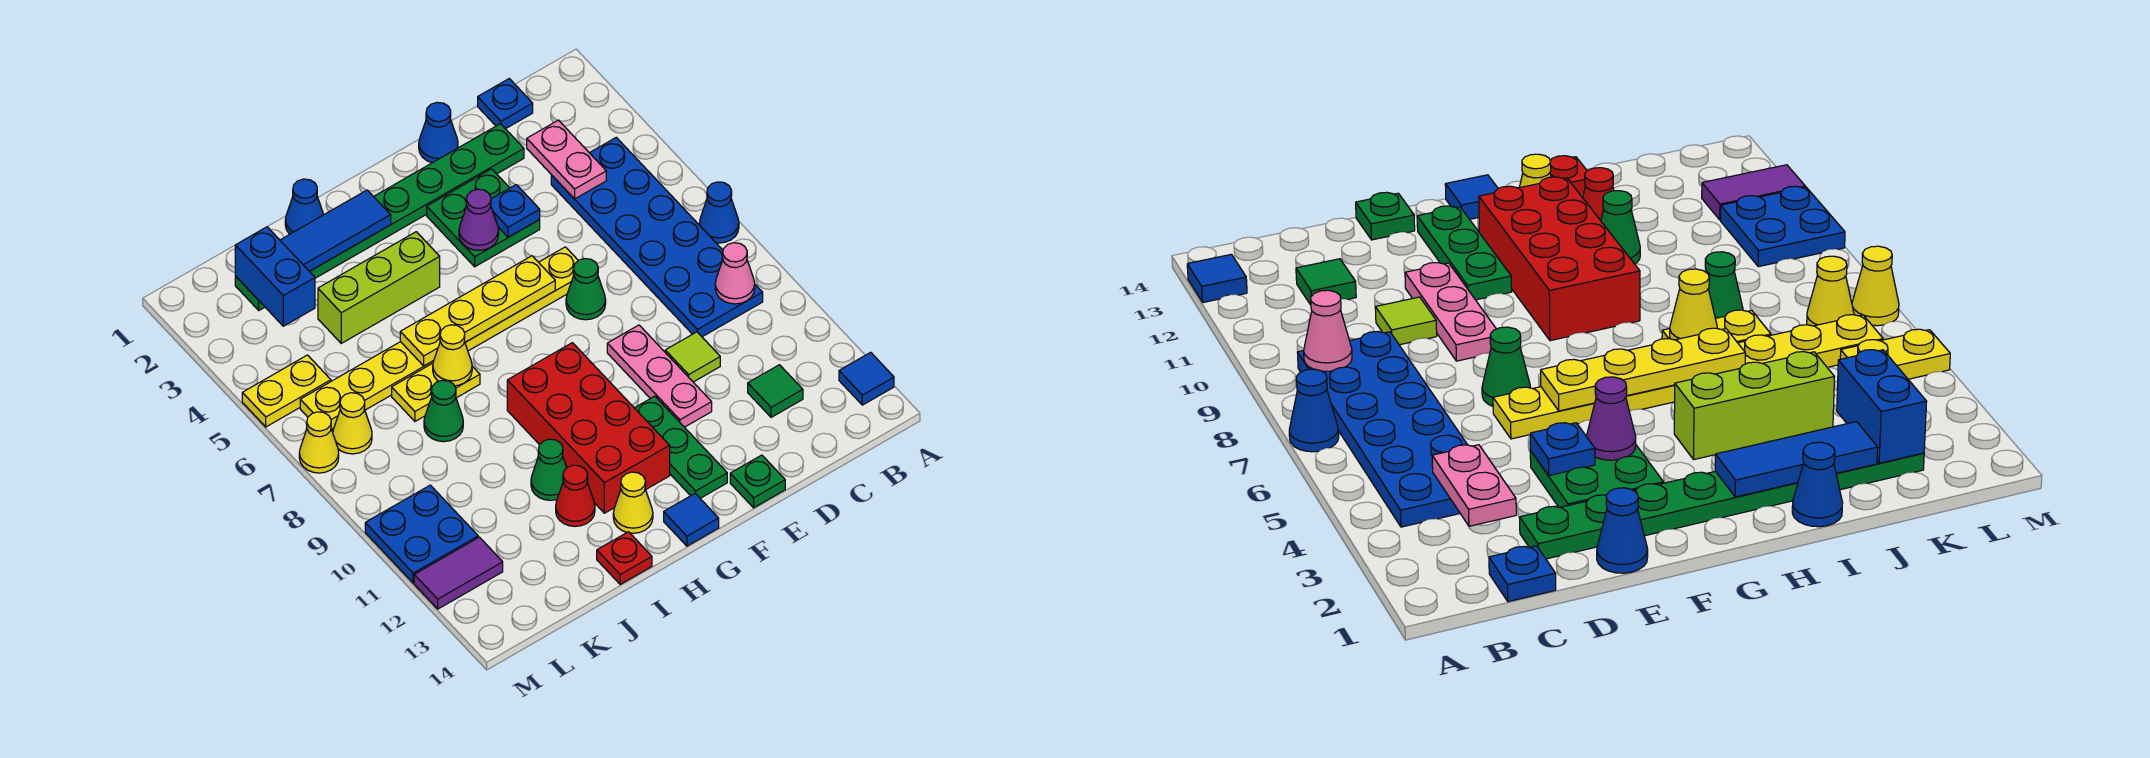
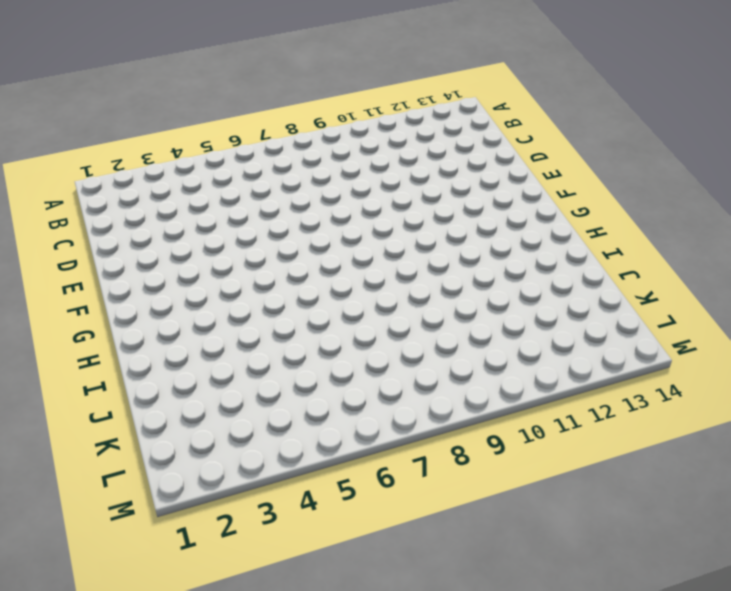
none -> blue cone A7 level 1
none -> blue tile A13 level 1
none -> blue plate B4:C9 level 1
none -> blue plate C1 level 1

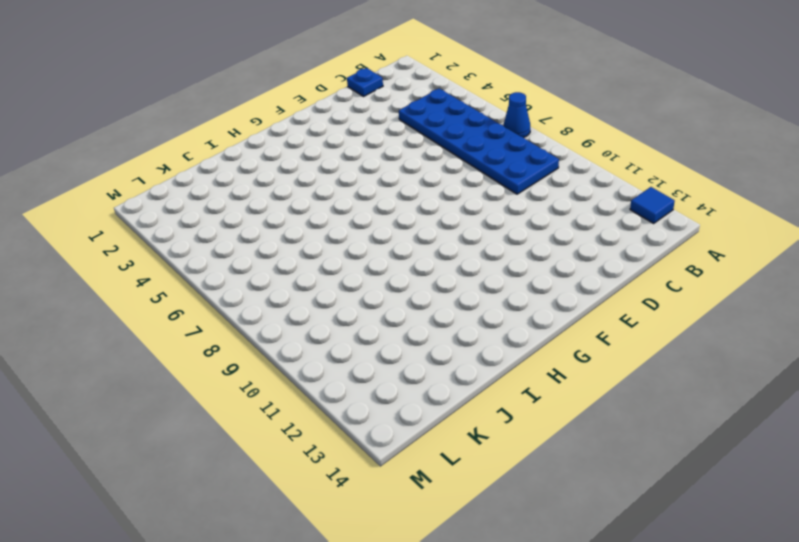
none -> green tile C12 level 1
none -> green plate D2:K2 level 1
none -> lime tile D10 level 1
none -> blue cone E1 level 1

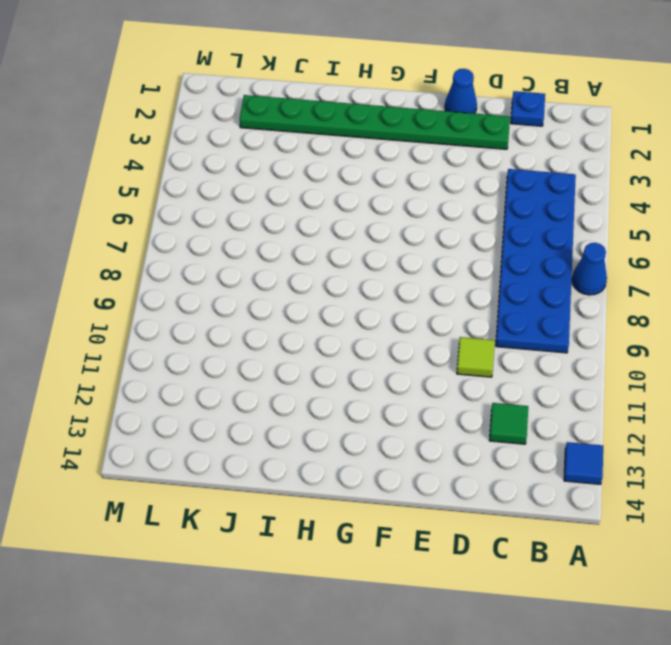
none -> green plate E3:F4 level 1
none -> yellow plate E6:L6 level 1
none -> green cone E7 level 1
none -> pink plate E9:E11 level 1

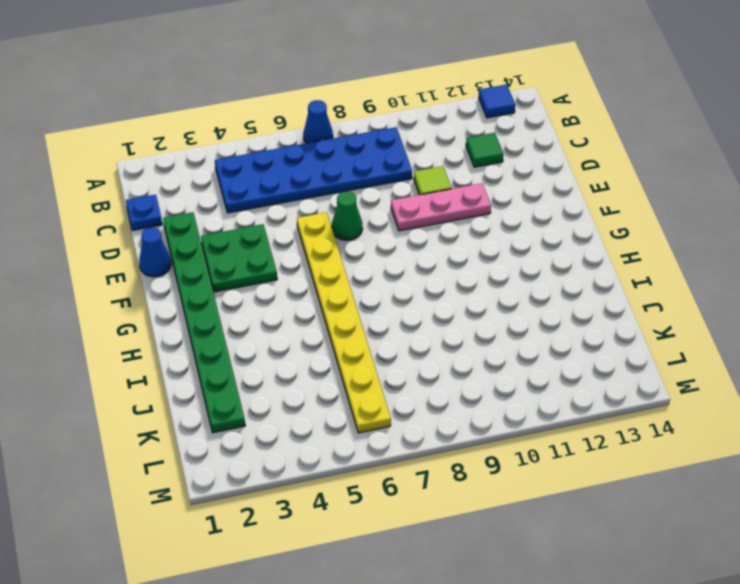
none -> green plate E14 level 1
none -> green plate F11:F13 level 1
none -> red brick G9:H12 level 1
none -> blue tile G14 level 1

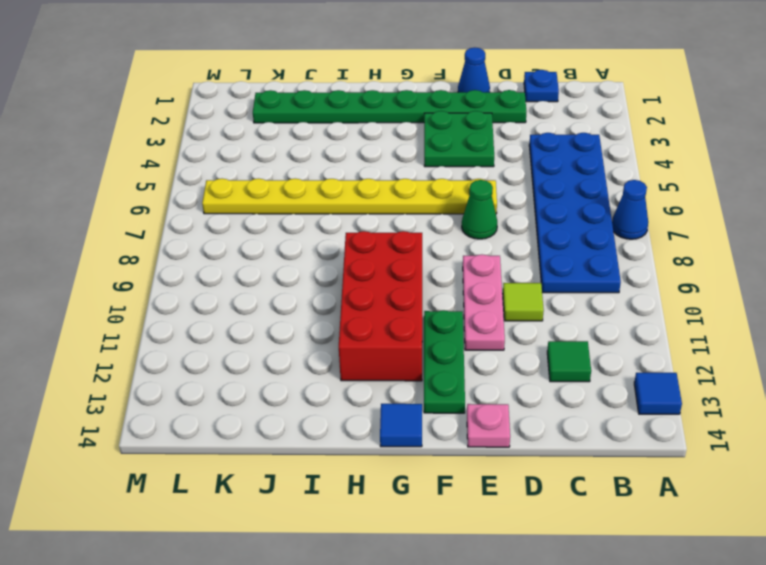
pink plate E14 level 1 -> green plate E14 level 1
none -> lime brick H4:J4 level 1
none -> yellow cone H13 level 1
none -> blue cone I1 level 1
none -> yellow plate I7:J7 level 1

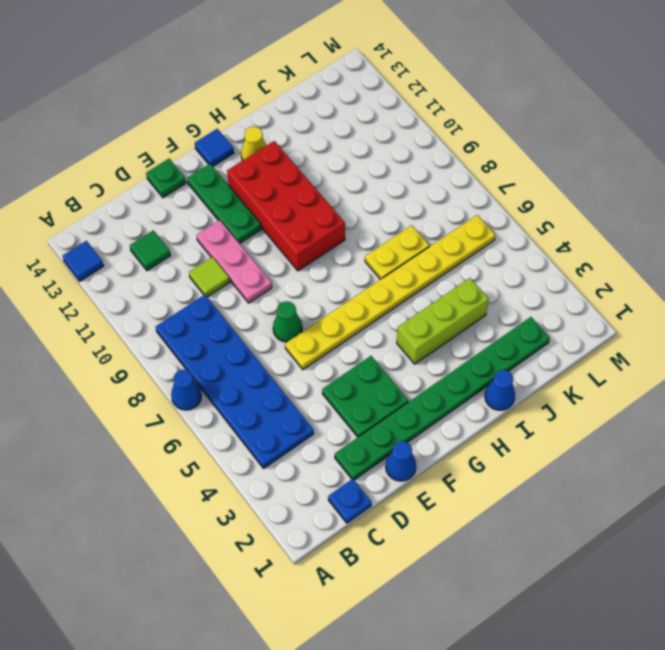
none -> green cone I11 level 1
none -> red cone I12 level 1
none -> red plate I14 level 1
none -> green cone J8 level 1

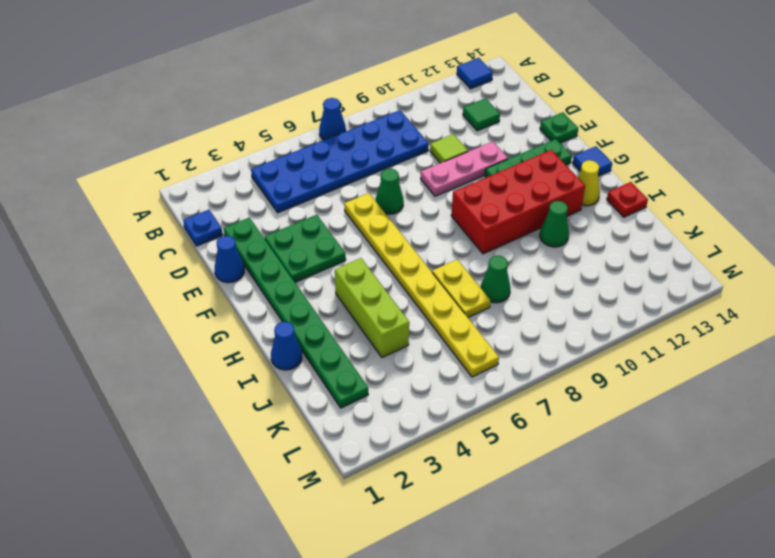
none -> red cone I12 level 1
none -> yellow plate L5:M5 level 1
none -> yellow cone L7 level 1
none -> blue plate L10:M11 level 1

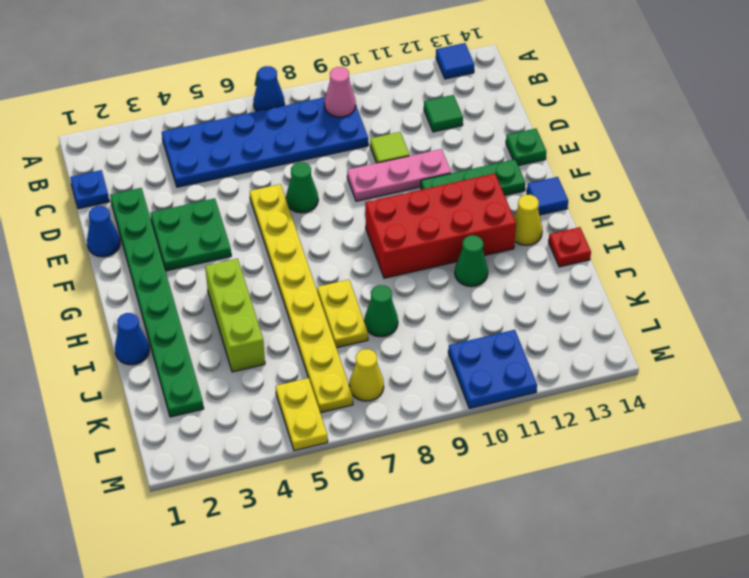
none -> red cone I12 level 1
none -> purple tile L12:M12 level 1
none -> yellow cone M7 level 1
none -> pink plate C3:C4 level 2

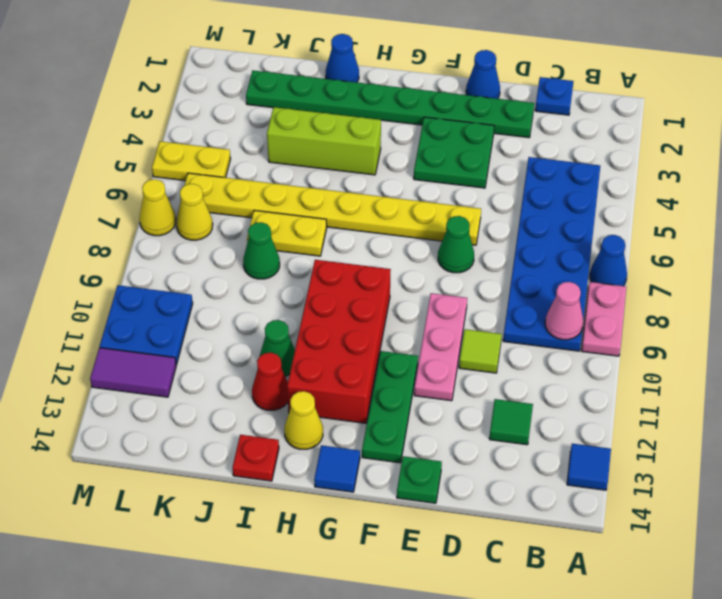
pink plate A8:A9 level 1 -> pink plate C3:C4 level 2
none -> blue plate E4 level 2
none -> purple cone F4 level 2
none -> yellow plate F6:I6 level 2
none -> blue tile H2:J2 level 2

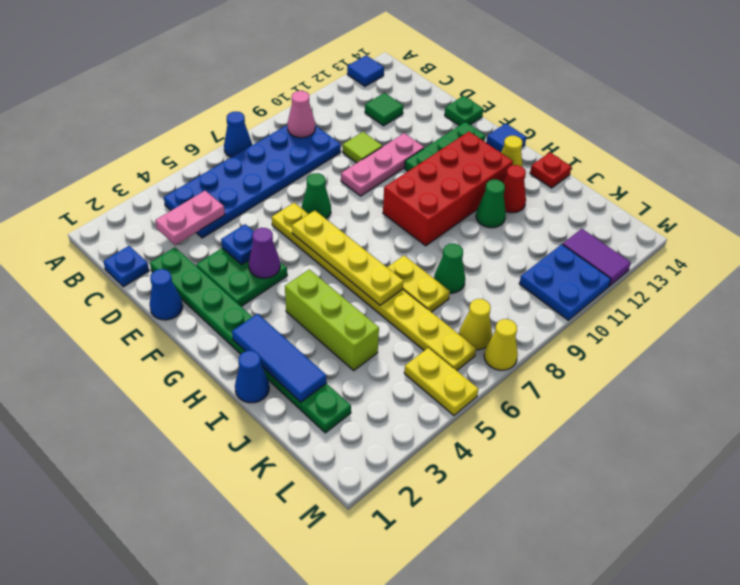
none -> yellow cone I7 level 2
none -> blue brick K2:K3 level 2

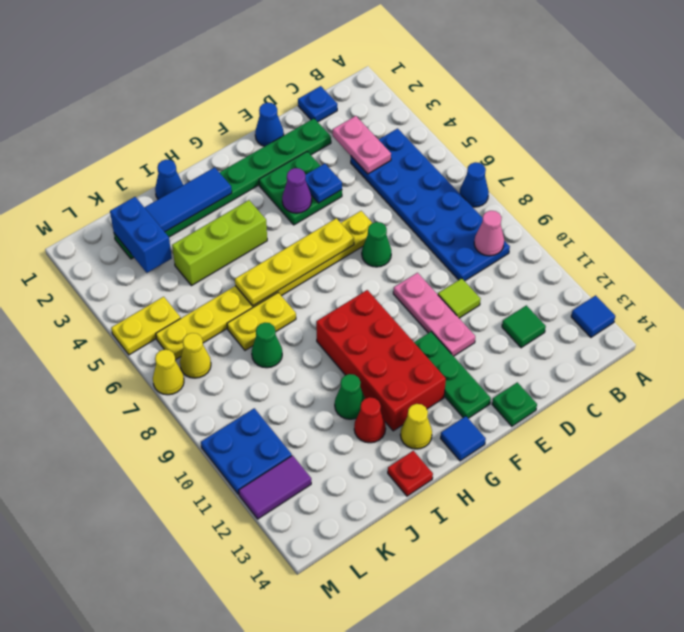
none -> yellow cone I7 level 2

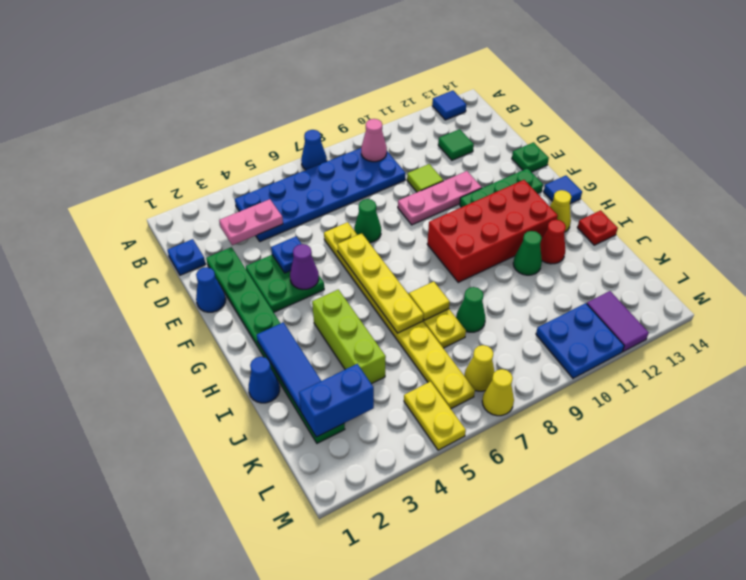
yellow tile I7 level 2 -> yellow cone I7 level 2

